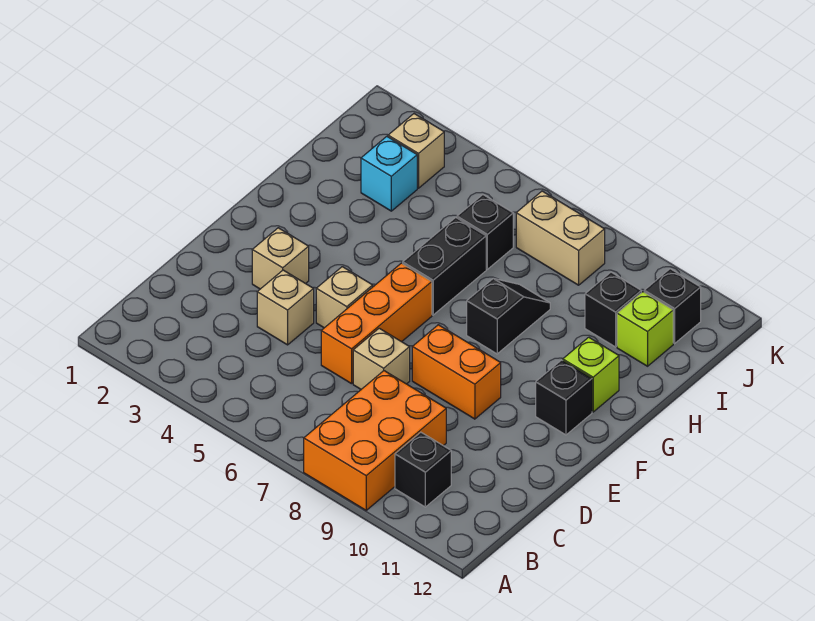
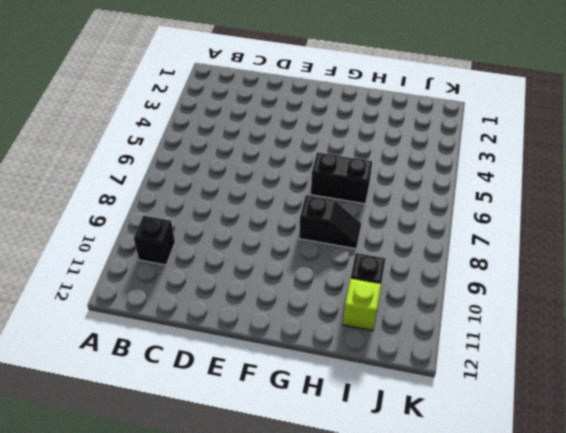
none -> orange brick A8:C9 level 1
none -> tan brick D4 level 1
none -> orange brick D6:F6 level 1

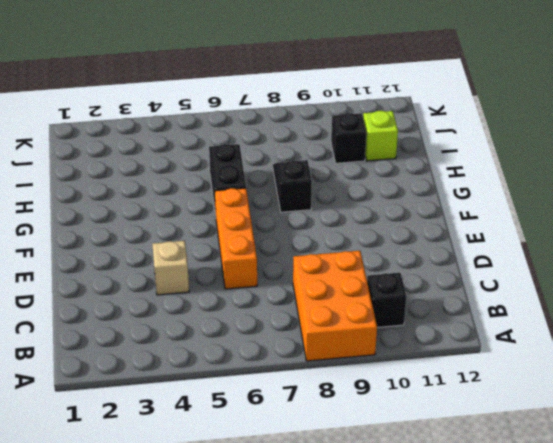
none -> tan brick D7 level 1
none -> tan brick E3 level 1
none -> tan brick E5 level 1

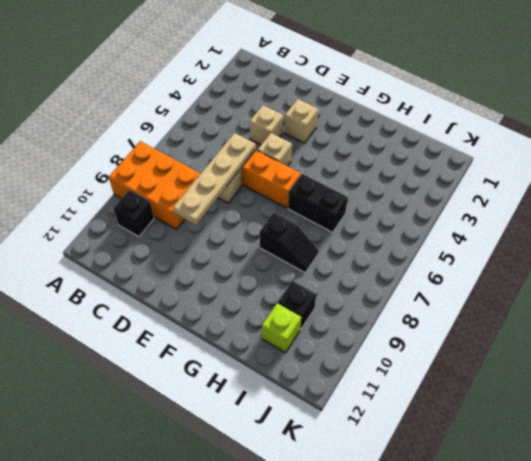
tan plate D6:D9 level 2 -> none
none -> orange brick E8:E9 level 1
none -> black brick F11 level 1
none -> lime brick G11 level 1

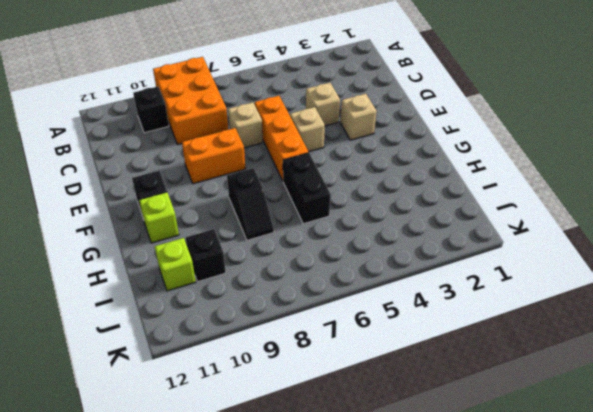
none -> cyan brick I3 level 1
none -> black brick I6 level 1
none -> tan brick J3 level 1

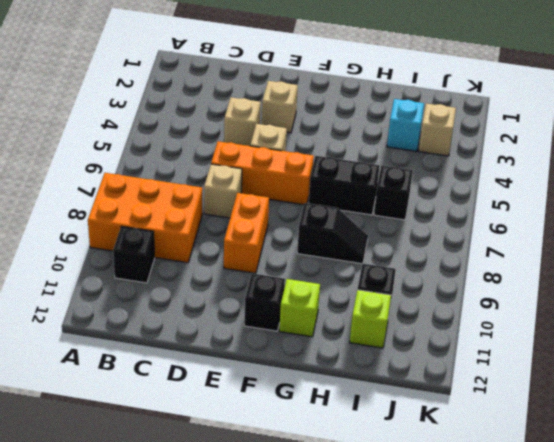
none -> tan brick J7:J8 level 1
none -> black brick J11 level 1

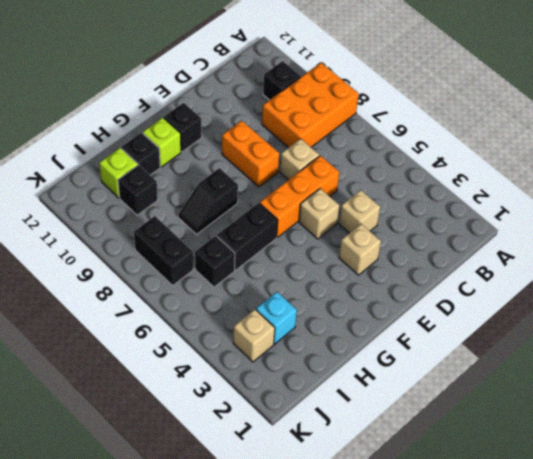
black brick H11 level 1 -> black brick J11 level 1
black brick J7:J8 level 1 -> tan brick J7:J8 level 1

